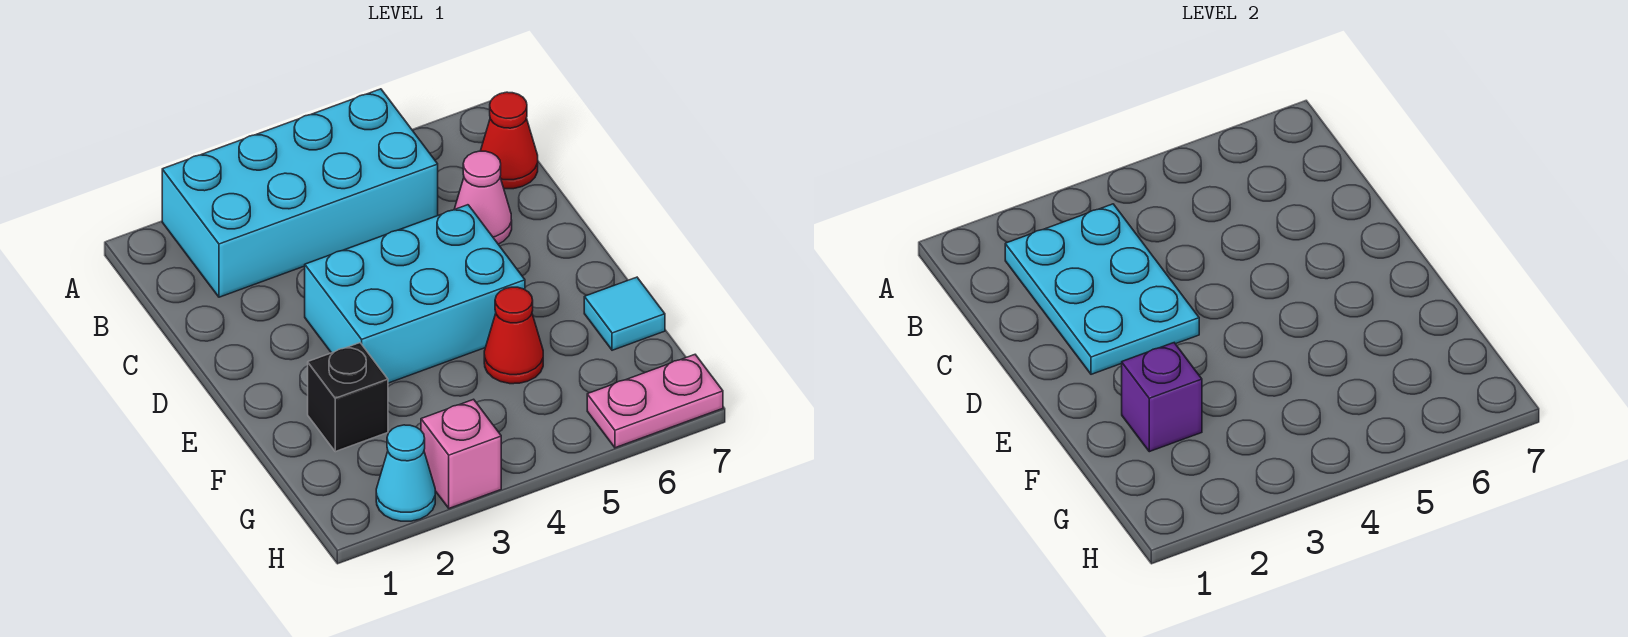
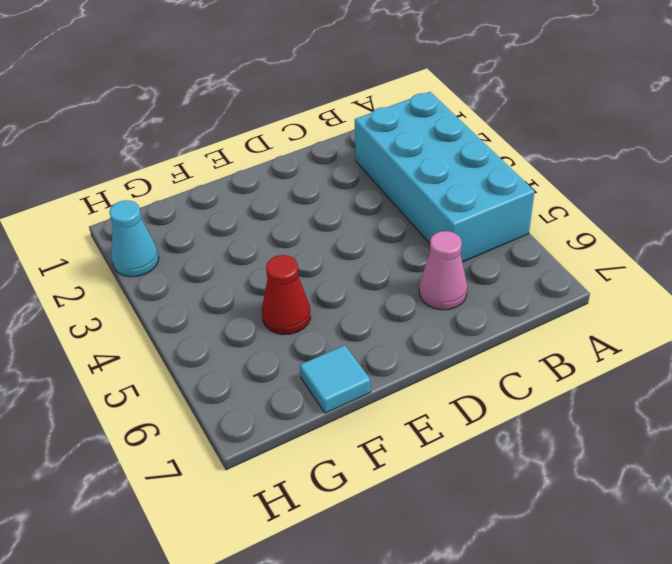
none -> red cone B7 level 1
none -> cyan brick D3:E5 level 1
none -> black brick F2 level 1

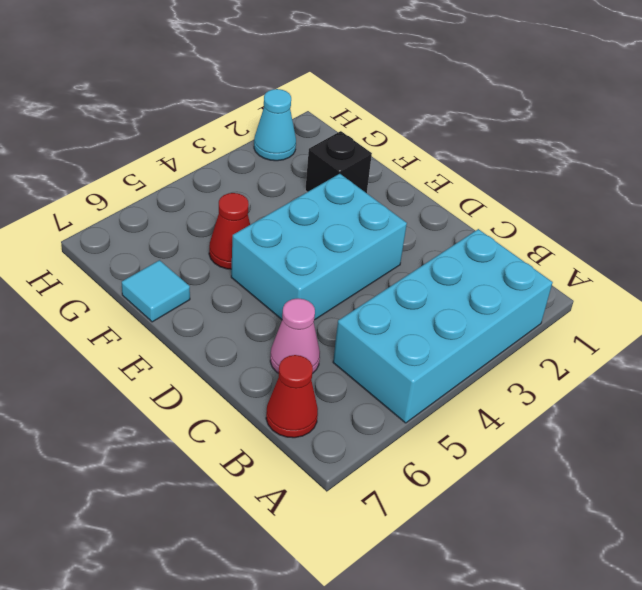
none -> pink brick H3 level 1
none -> pink plate H6:H7 level 1
none -> cyan plate B2:D3 level 2

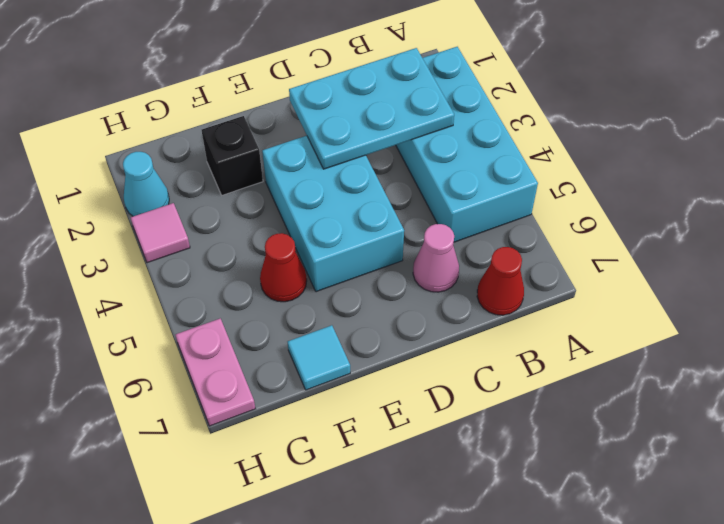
pink tile H3 level 1 -> pink brick H3 level 1
none -> purple brick F2 level 2

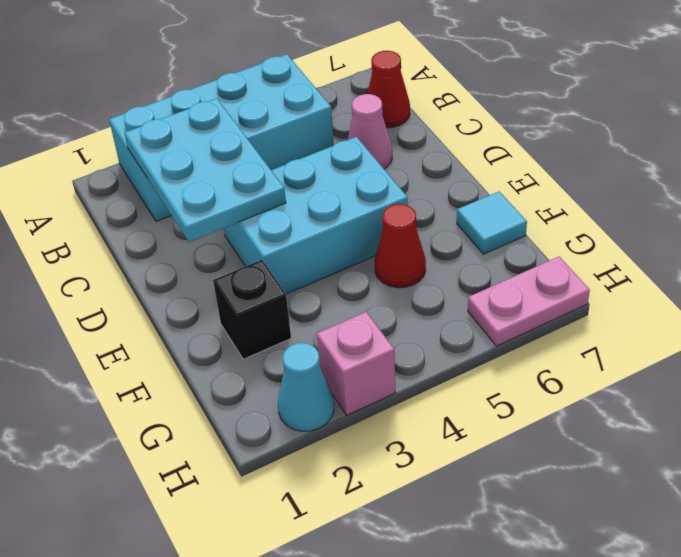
none -> purple brick F2 level 2

